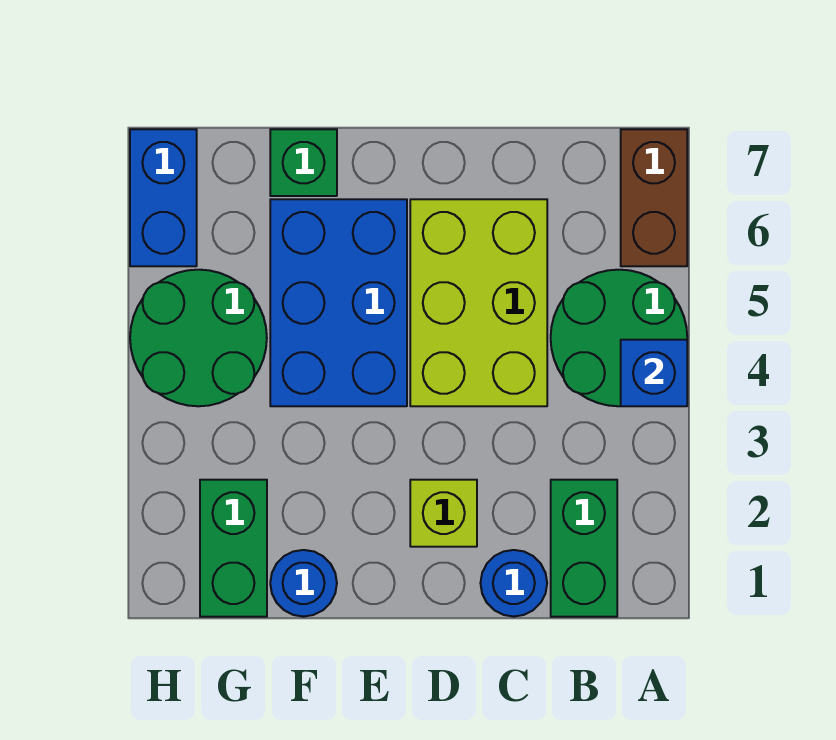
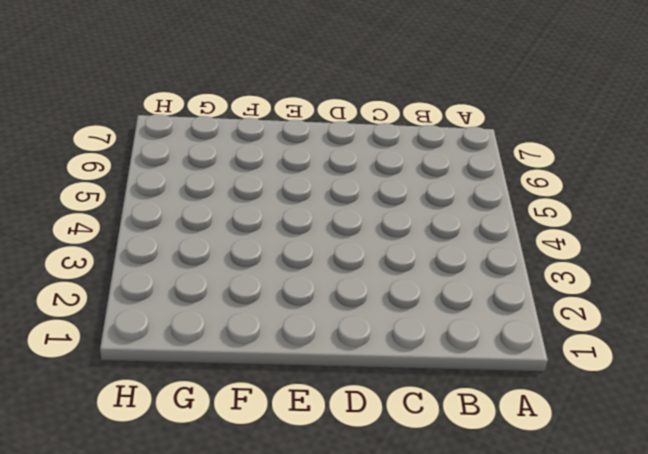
none -> green round brick A4:B5 level 1
none -> brown brick A6:A7 level 1
none -> green brick B1:B2 level 1

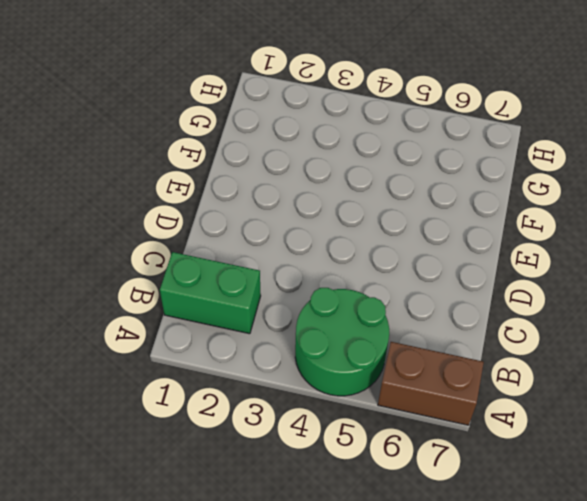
none -> blue round brick C1 level 1
none -> lime brick C4:D6 level 1
none -> lime brick D2 level 1

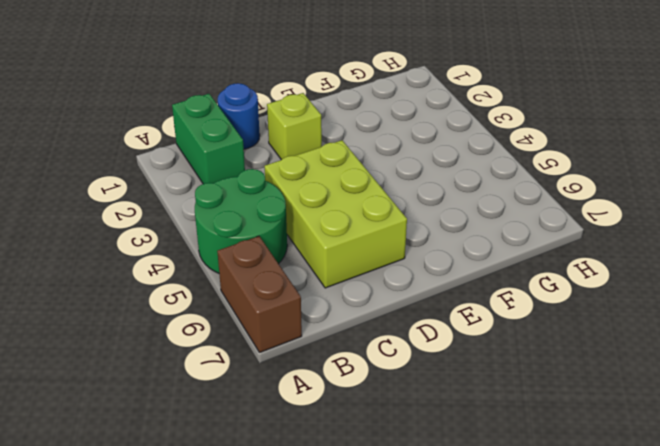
none -> blue brick E4:F6 level 1
none -> blue round brick F1 level 1
none -> green brick F7 level 1

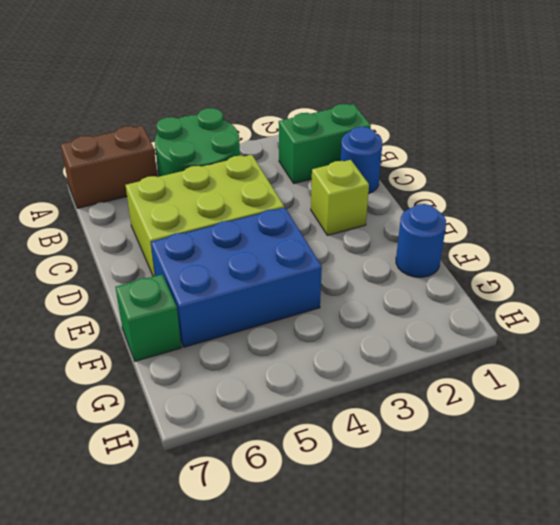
none -> green brick G1:G2 level 1
none -> green round brick G4:H5 level 1
none -> blue brick H6:H7 level 1

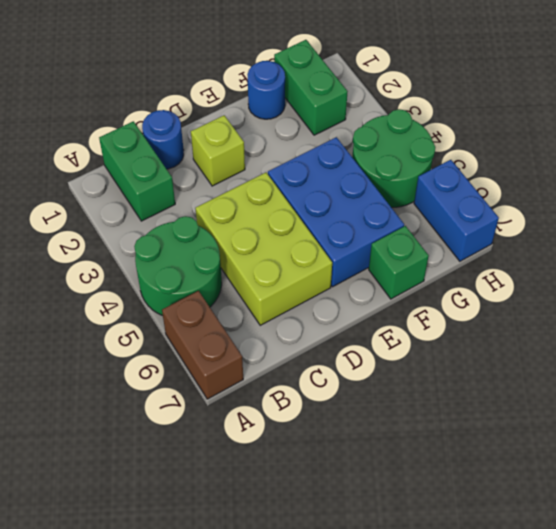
none -> blue brick A4 level 2

